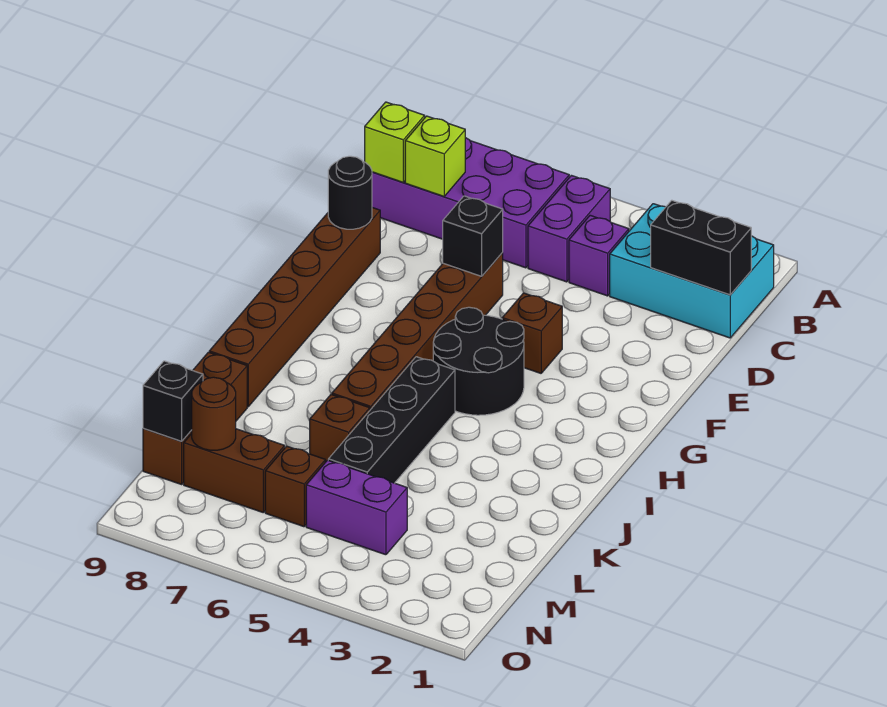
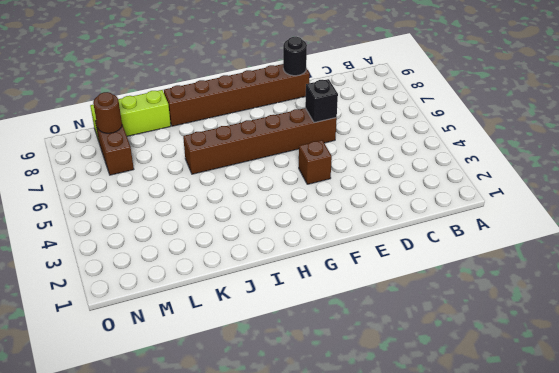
lime brick K9:M9 level 1 -> brown brick K9:M9 level 1
none -> cyan brick B1:C3 level 1
none -> purple brick B5:C5 level 1
none -> purple brick B6:C9 level 1

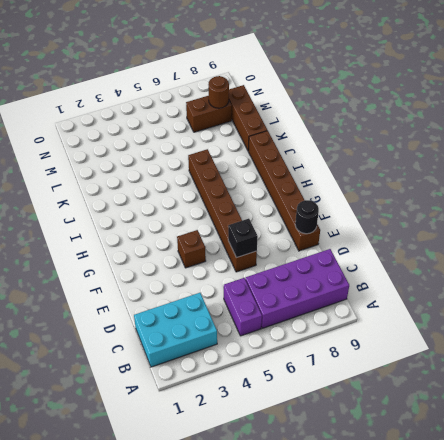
none -> purple brick C4 level 1
none -> black round brick G4:H5 level 1
none -> black brick I5:L5 level 1

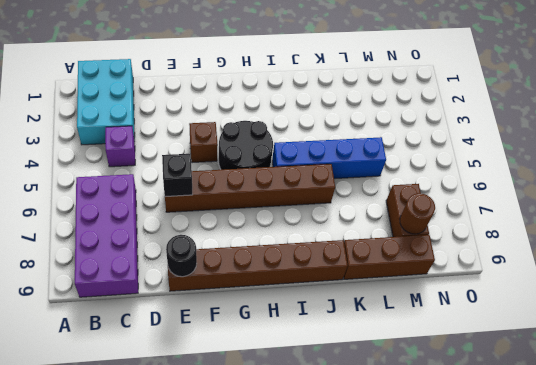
blue brick I5:L5 level 1 -> black brick I5:L5 level 1
none -> purple brick B5:C5 level 1
none -> brown brick K6 level 1
none -> purple brick M4:M5 level 1

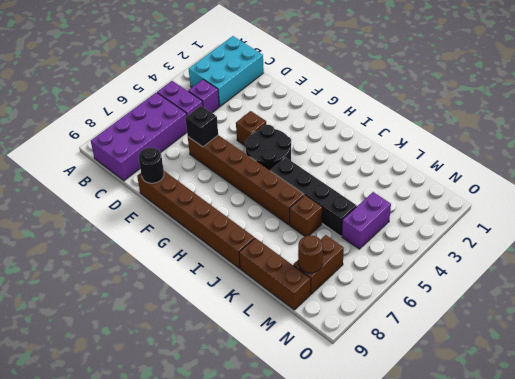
none -> brown brick M6 level 1
none -> black brick C1:C2 level 2
none -> lime brick C8 level 2

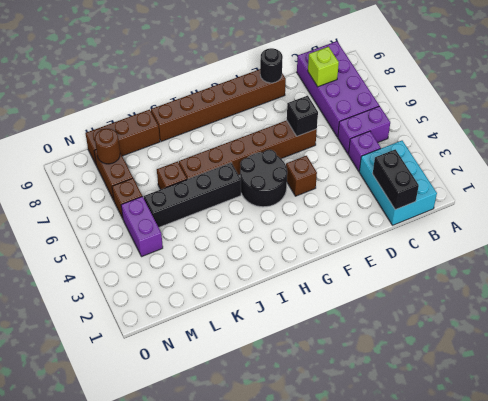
none -> lime brick C9 level 2
none -> black brick M9 level 2

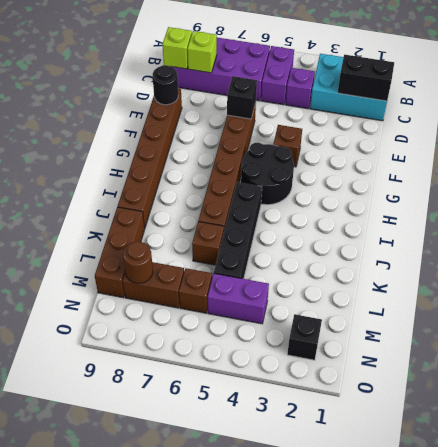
black brick N2 level 1 -> black brick M9 level 2

